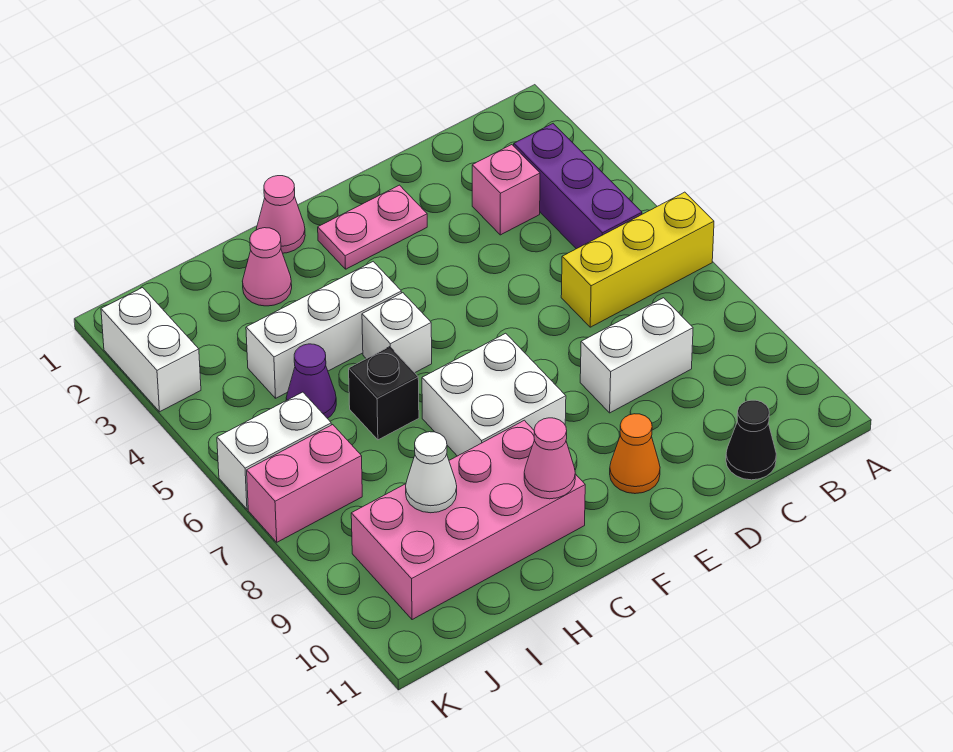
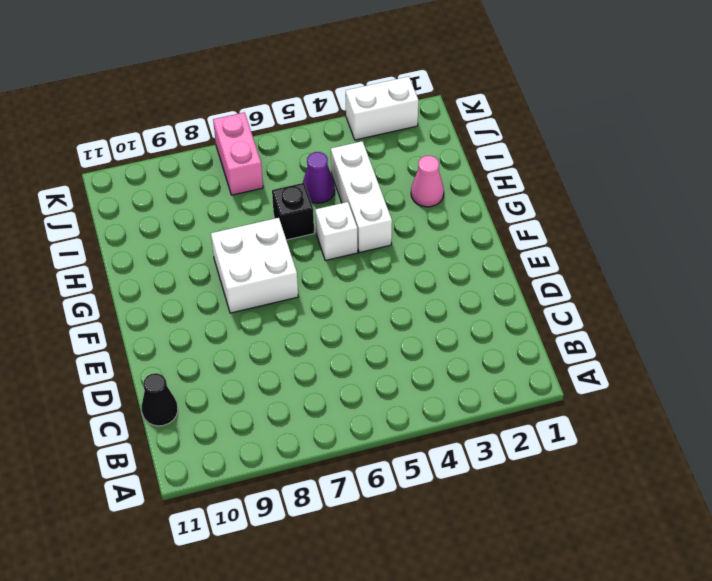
none -> yellow brick A6:C6 level 1
none -> purple brick B3:B5 level 1
none -> pink brick C3 level 1

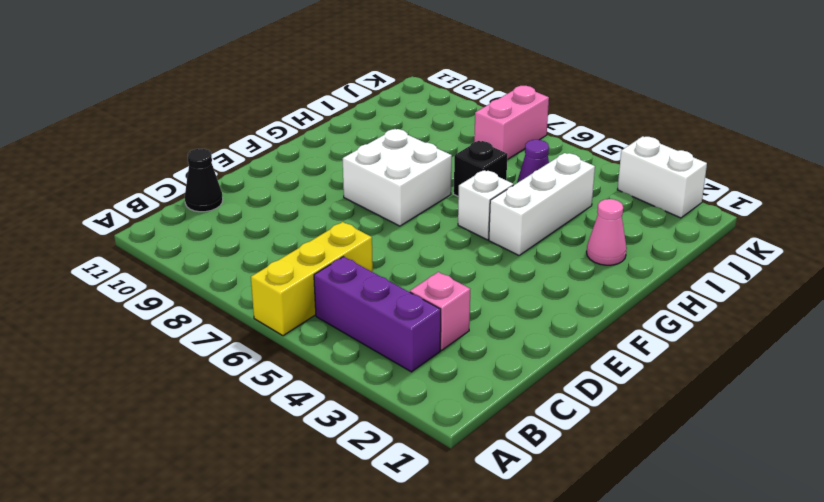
none -> white brick C8:D8 level 1
none -> pink plate E2:F2 level 1
none -> orange cone E10 level 1

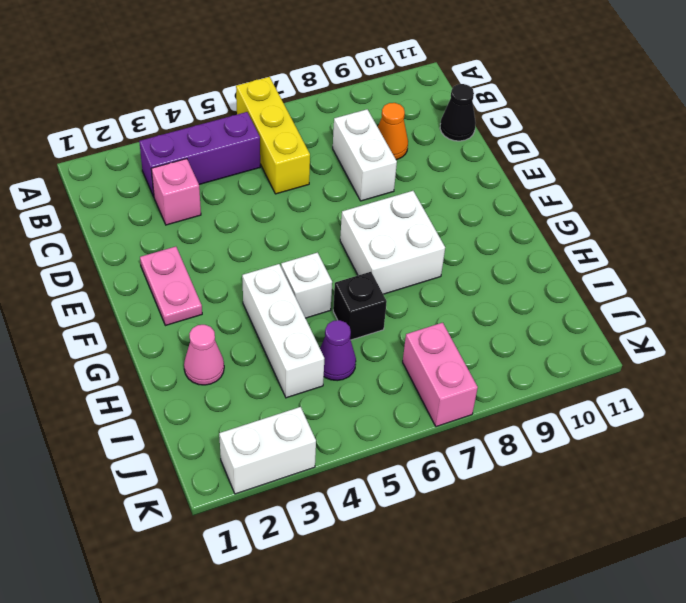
orange cone C9 level 1 -> orange cone E10 level 1
none -> pink cone G1 level 1
none -> pink brick G9:J10 level 1
none -> white brick J6:K6 level 1

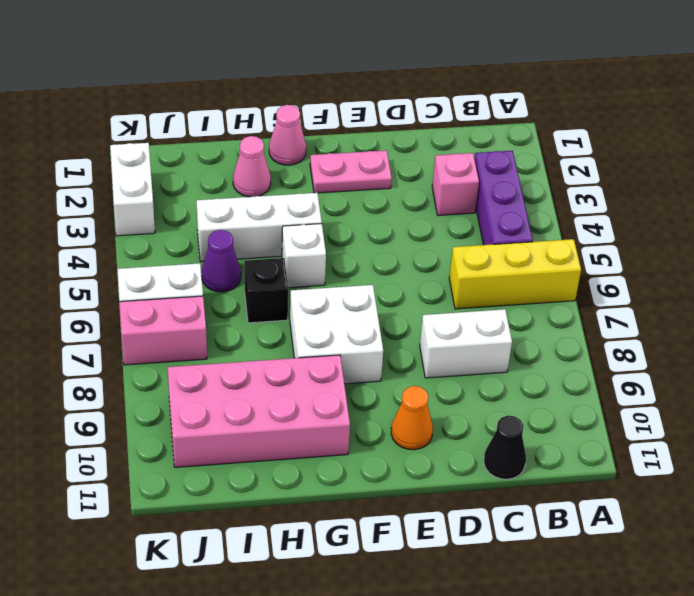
none -> pink cone G10 level 2
none -> white cone I9 level 2

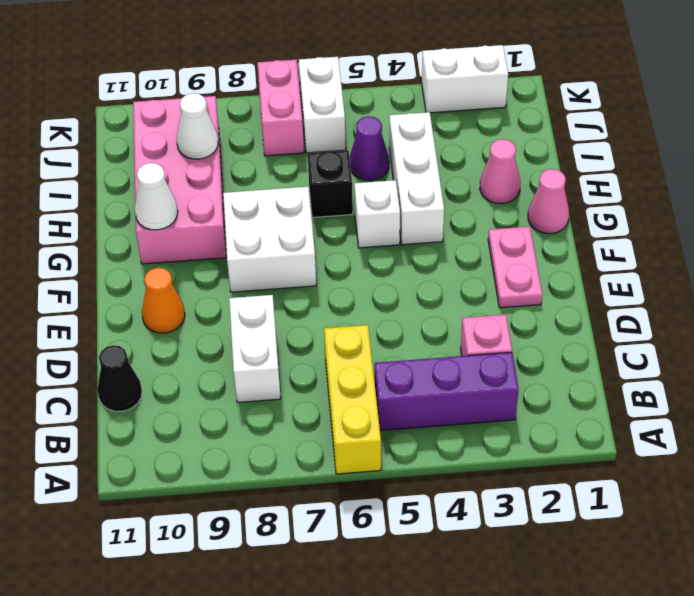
white cone G10 level 2 -> pink cone G10 level 2

